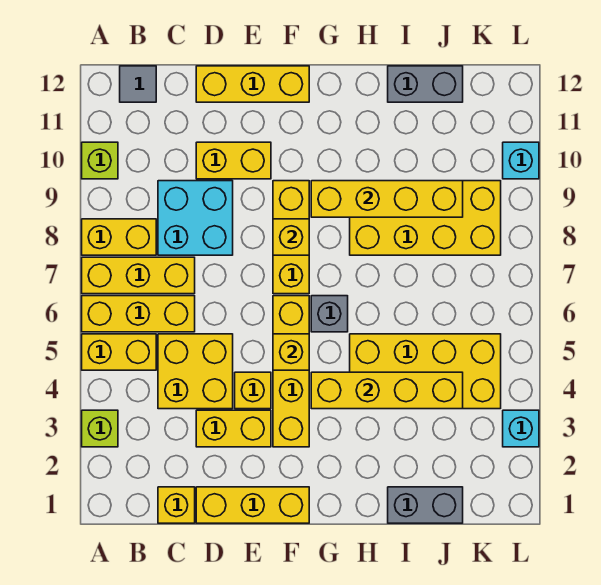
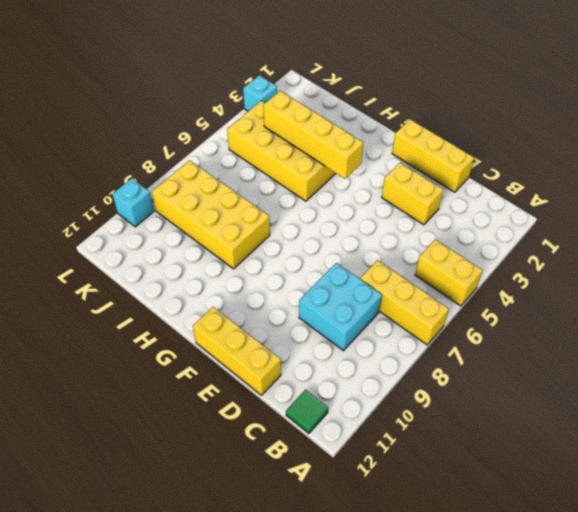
green tile B12 level 1 -> grey tile B12 level 1
none -> lime brick A3 level 1
none -> yellow brick A6:C6 level 1
none -> yellow brick A8:B8 level 1

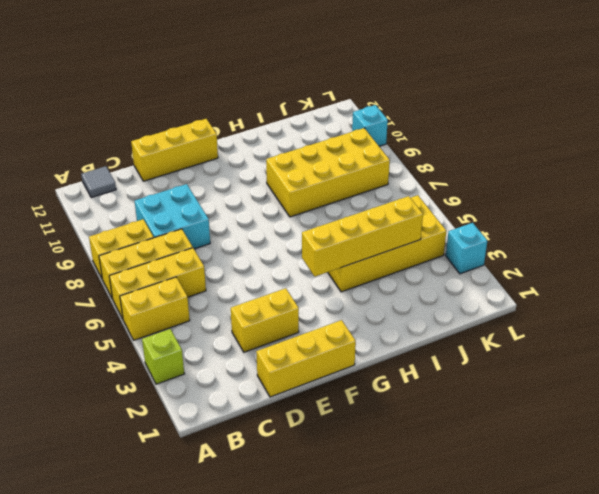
none -> lime brick A10 level 1
none -> yellow brick C1 level 1
none -> yellow brick C4:D5 level 1

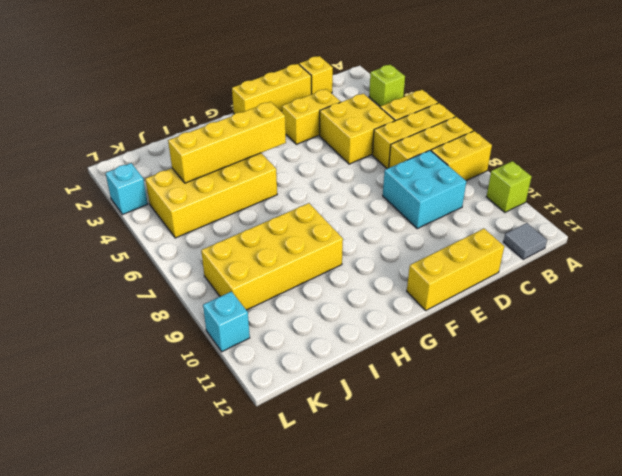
none -> yellow brick D10:E10 level 1
none -> yellow brick E4 level 1
none -> yellow brick F3:F6 level 1

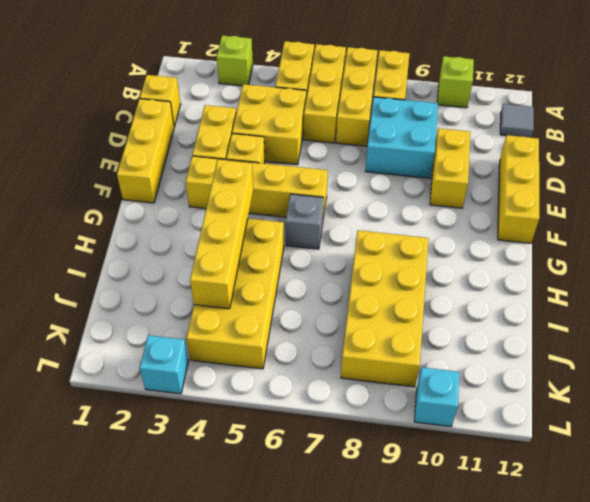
none -> yellow brick F7:F9 level 1
none -> grey brick I1:J1 level 1
none -> grey brick I12:J12 level 1

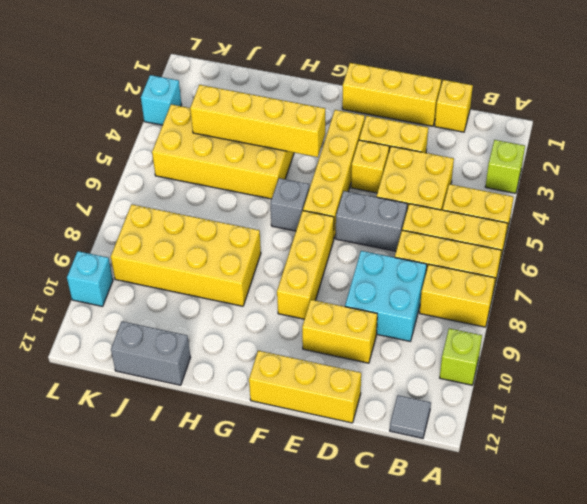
grey brick D6:E6 level 1 -> grey brick I1:J1 level 1
none -> yellow brick F5 level 2
none -> yellow brick F8 level 2
none -> yellow brick G9:J9 level 2

